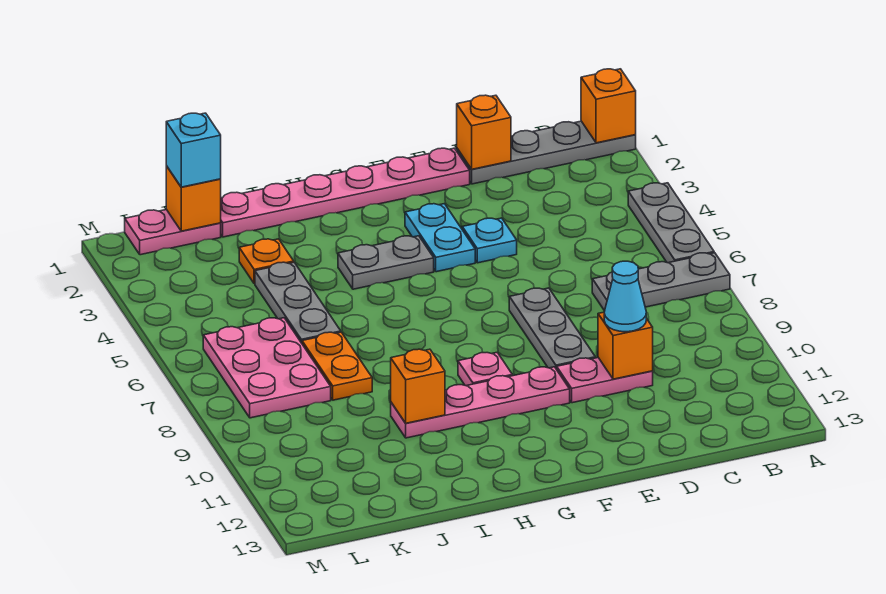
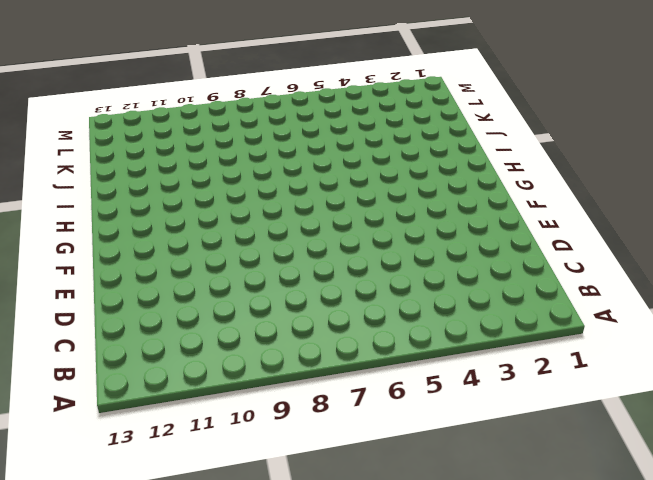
none -> grey plate A1:D1 level 1
none -> grey plate A4:A6 level 1
none -> grey plate A7:C7 level 1

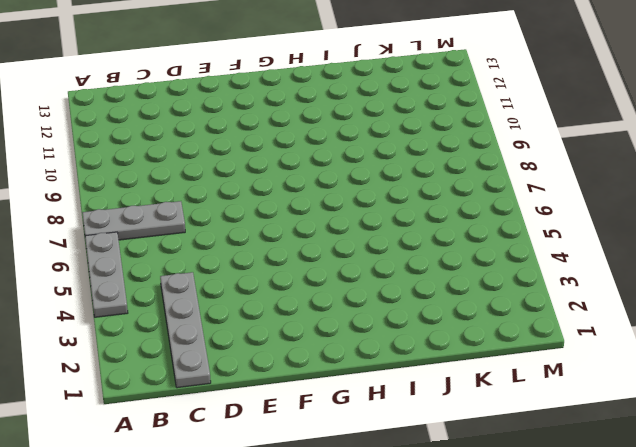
grey plate C1:C4 level 1 -> grey plate A1:D1 level 1
none -> pink plate D10:E10 level 1
none -> pink plate E1:J1 level 1
none -> cyan plate E4 level 1

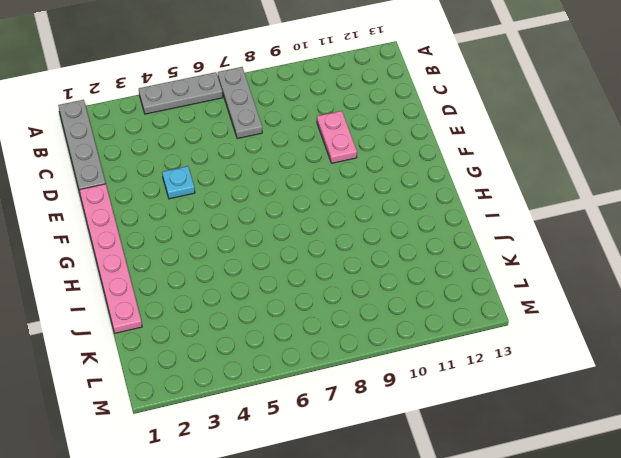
none -> grey plate E7:E9 level 1
none -> cyan plate F3:F4 level 1
none -> pink plate F10:I10 level 1

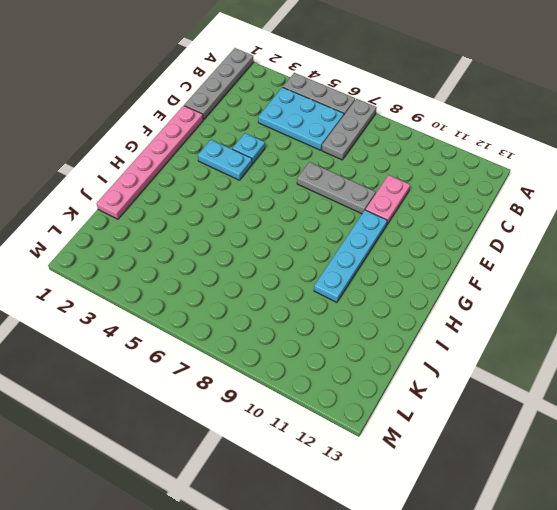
cyan plate B4:C6 level 1 -> none
cyan plate F10:I10 level 1 -> pink plate F10:I10 level 1
none -> grey plate G4:H4 level 1
none -> pink plate G9 level 1
none -> orange plate J3 level 1

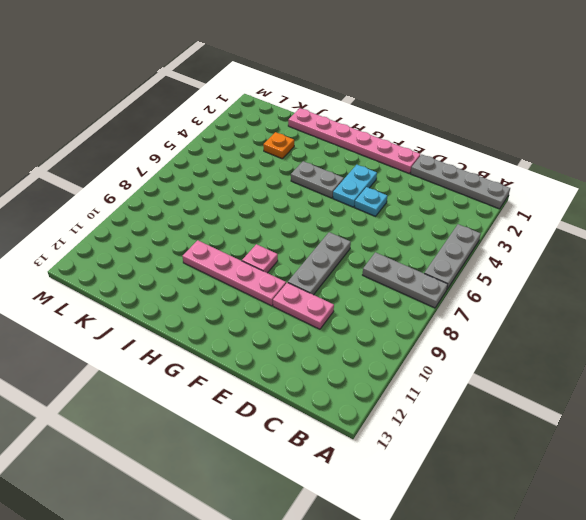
none -> grey plate J4:J6 level 1
none -> orange plate J7:J8 level 1
none -> pink plate K1:L1 level 1

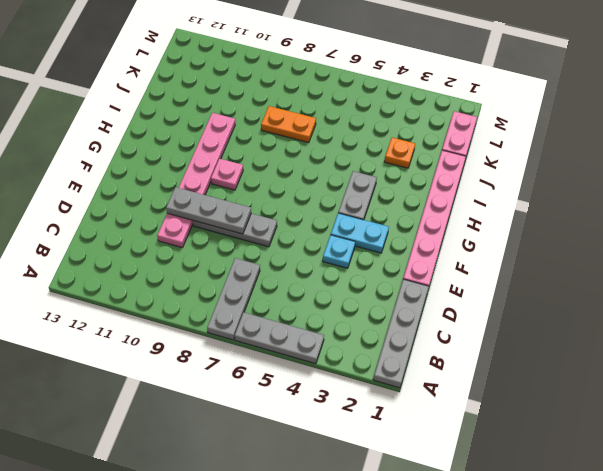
grey plate E8:E10 level 2 -> grey plate J4:J6 level 1
none -> pink plate K6:L8 level 1
none -> orange brick A1 level 2
none -> orange brick D1 level 2

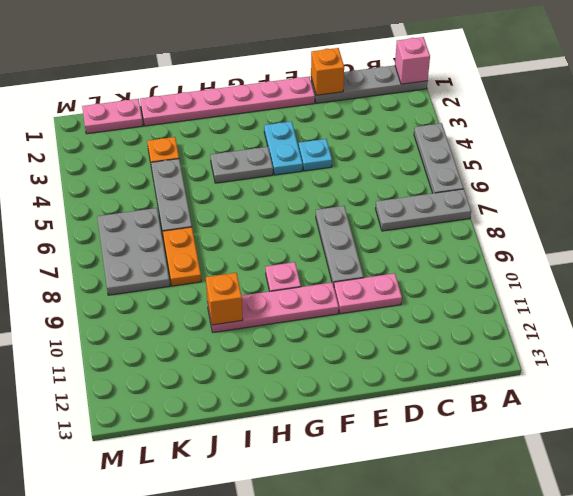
pink brick A1 level 2 -> orange brick A1 level 2
grey plate K6:L8 level 1 -> pink plate K6:L8 level 1
none -> orange brick D10 level 2
none -> orange brick K1 level 2
none -> cyan cone D10 level 3

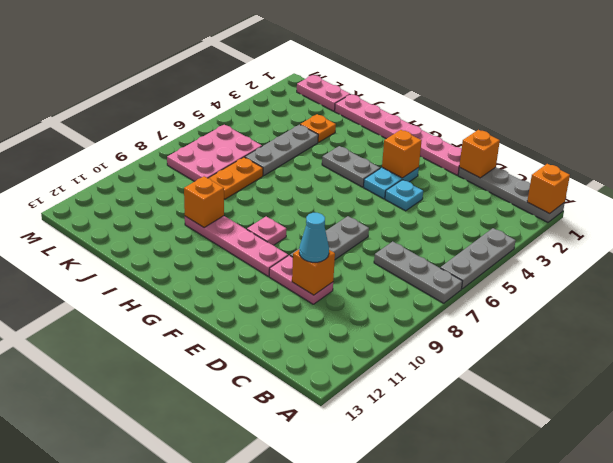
orange brick F3 level 2 -> orange brick K1 level 2
none -> cyan brick K1 level 3

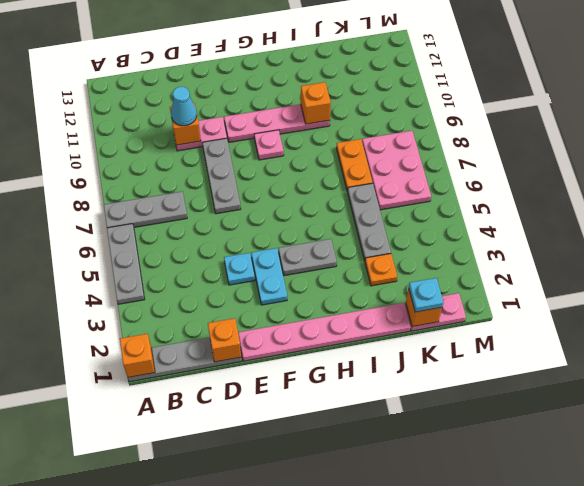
cyan plate K1 level 3 -> cyan brick K1 level 3

